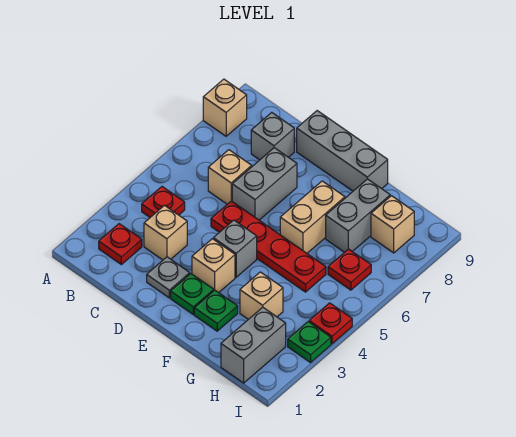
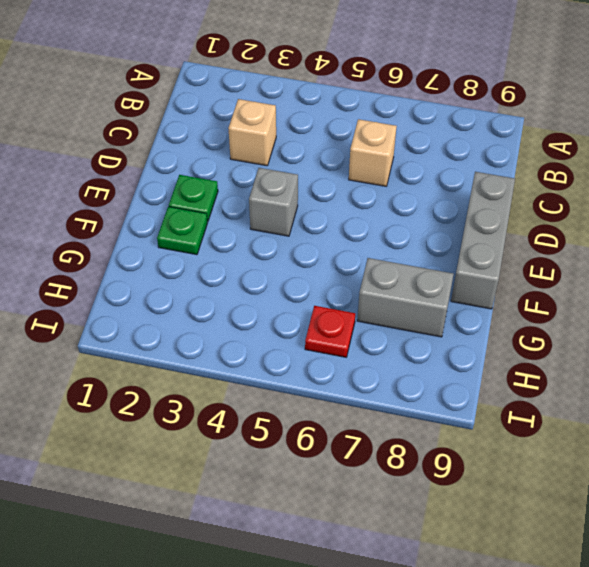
none -> tan brick A8 level 1
none -> red plate B2 level 1
none -> red plate B4 level 1

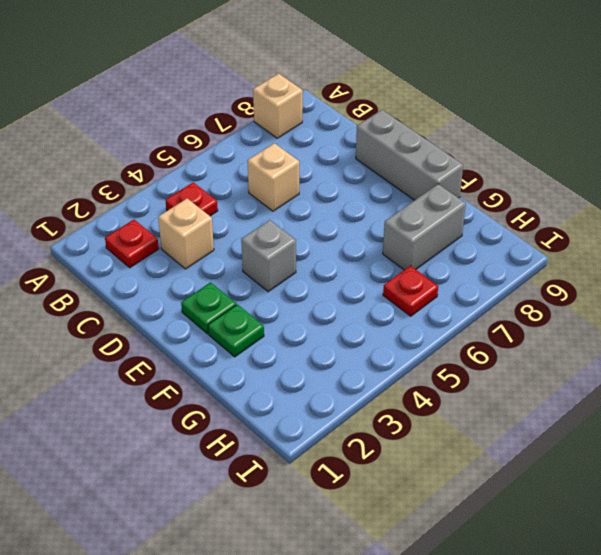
none -> grey brick C8 level 1
none -> grey plate D2 level 1
none -> red plate D5:G5 level 1

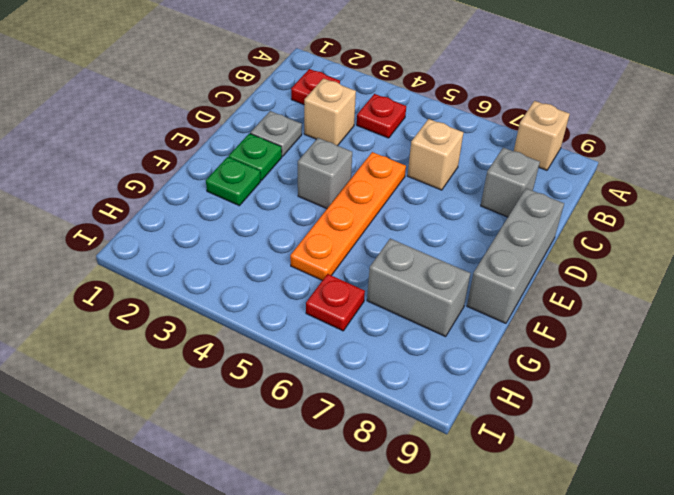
orange plate D5:G5 level 1 -> red plate D5:G5 level 1
none -> grey brick D6:D7 level 1
none -> tan brick E3 level 1
none -> tan brick F6:F7 level 1

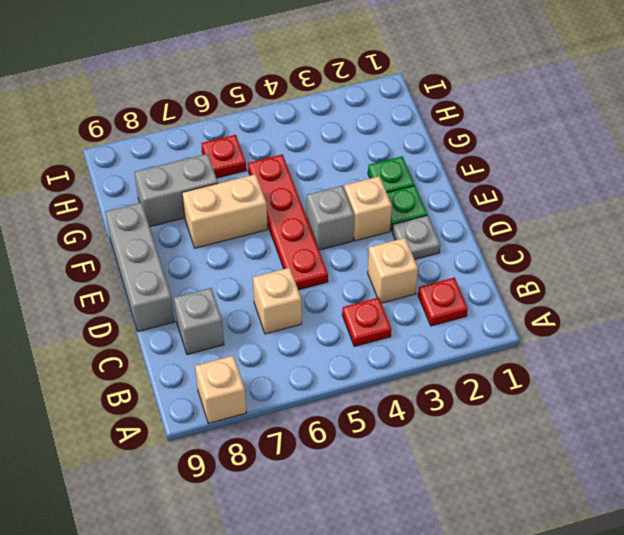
none -> grey brick D6:D7 level 1
none -> tan brick G3 level 1
none -> grey brick H1:H2 level 1

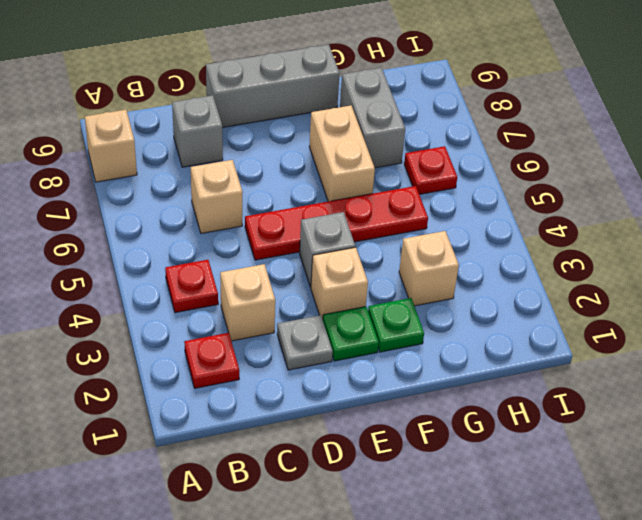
none -> grey brick D6:D7 level 1
none -> grey brick H1:H2 level 1
none -> tan brick H8 level 1

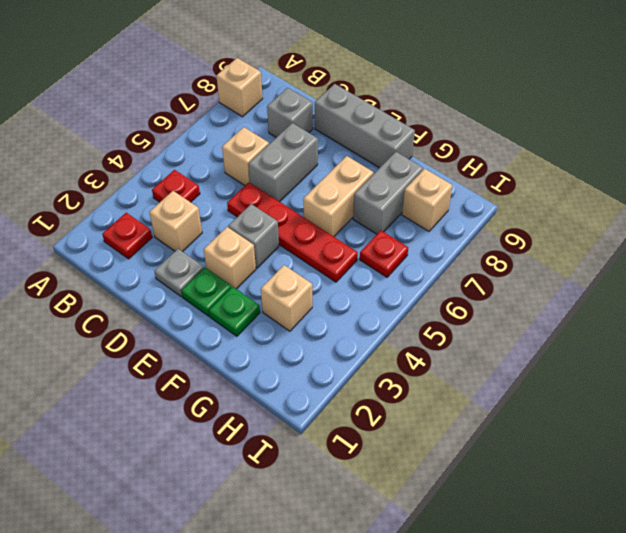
none -> grey brick H1:H2 level 1
none -> green plate I3 level 1
none -> red plate I4 level 1

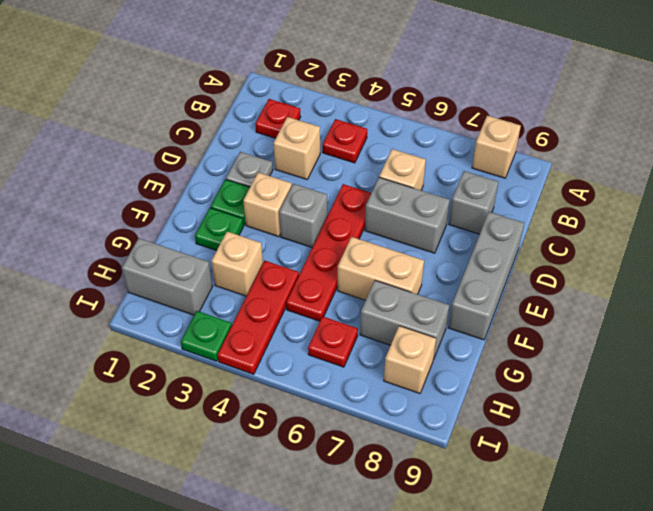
red plate G4:I4 level 1 -> red plate I4 level 1

